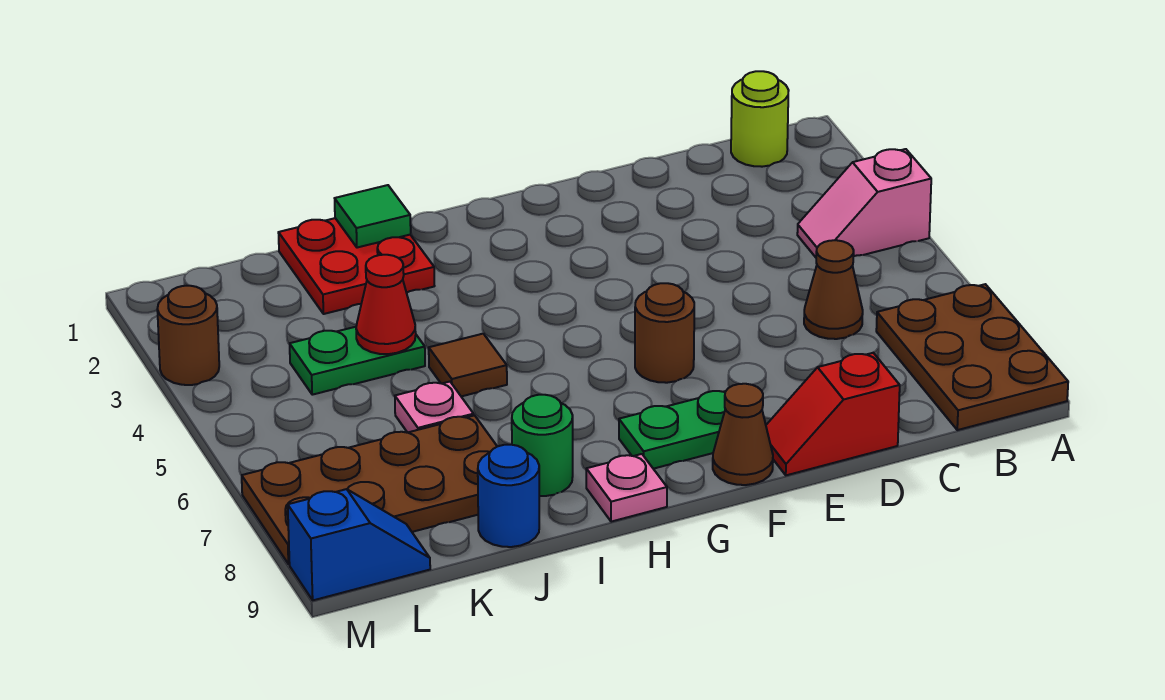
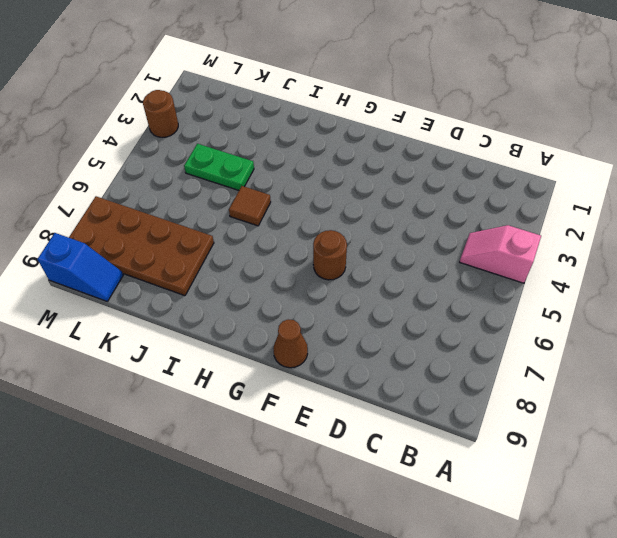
none -> brown plate A7:B9 level 1
none -> lime round brick B1 level 1
none -> brown cone C6 level 1

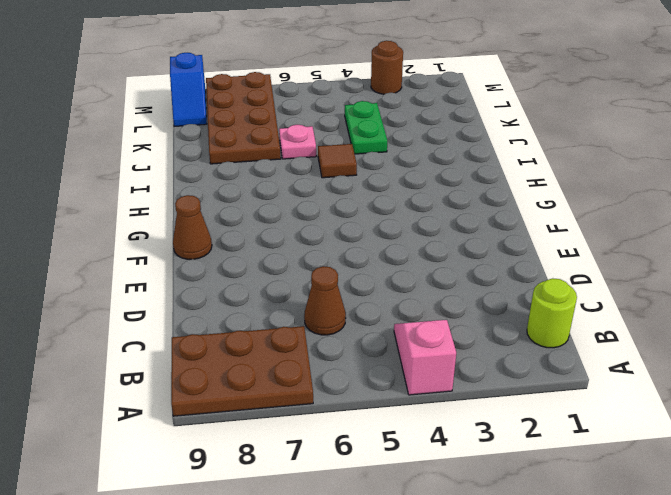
none -> red slope D9:E9 level 1 top D
none -> brown round brick F6 level 1
none -> green plate F8:G8 level 1

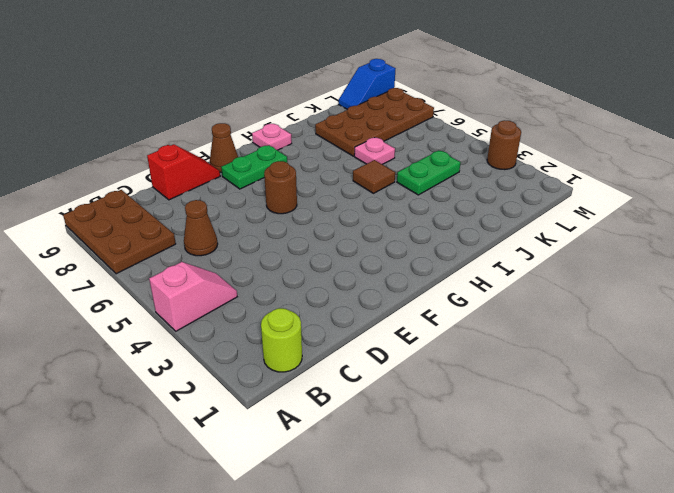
none -> red plate I1:J2 level 1
none -> green round brick I8 level 1
none -> blue round brick J9 level 1

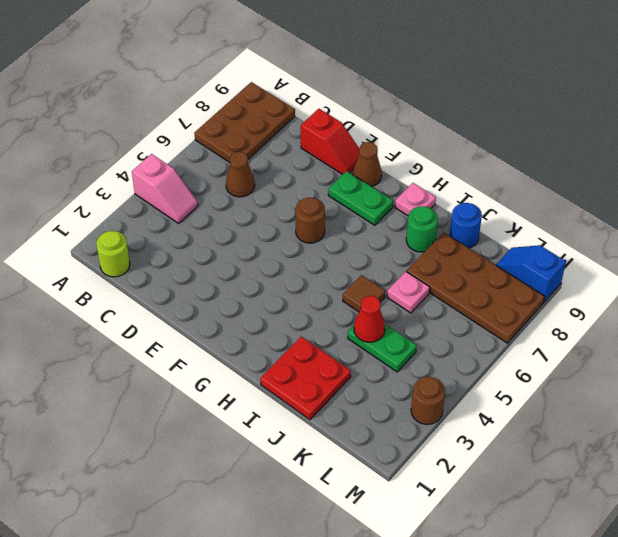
none -> green tile I1 level 2

